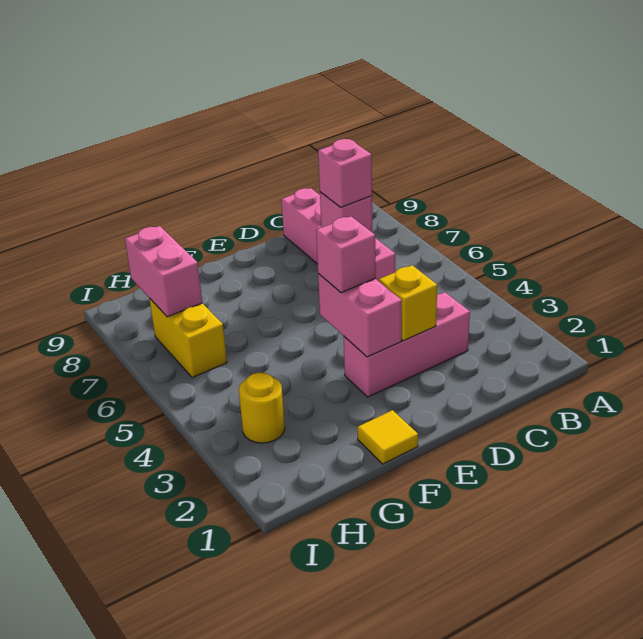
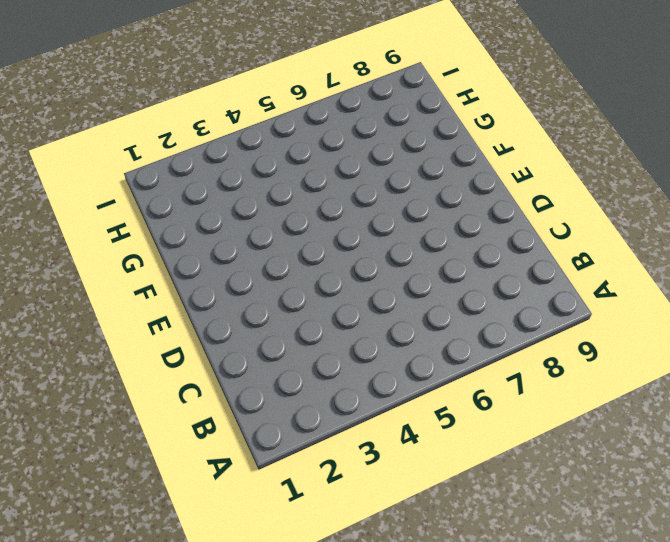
none -> pink brick C3:E3 level 1
none -> pink brick C6:C9 level 1

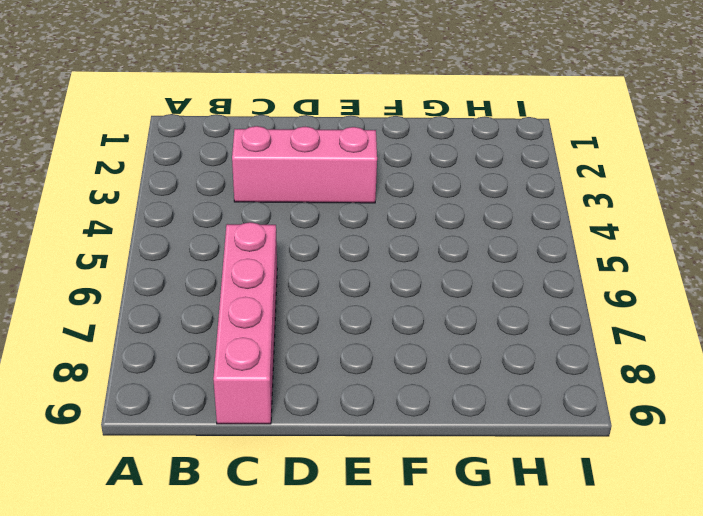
none -> yellow tile F1 level 1
none -> yellow round brick H3 level 1

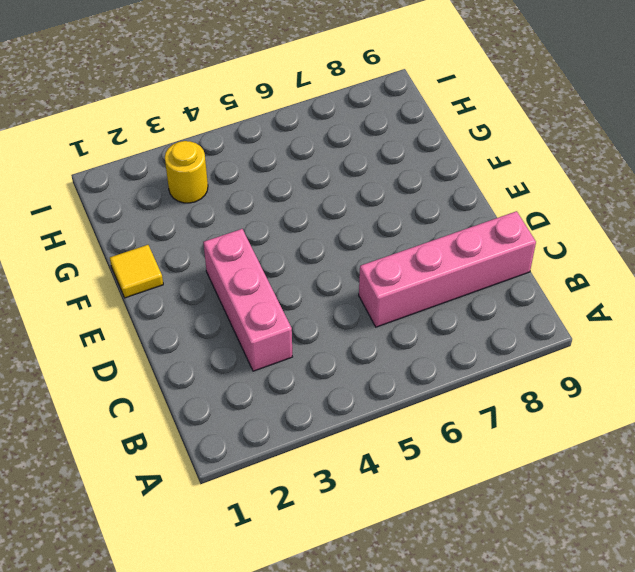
none -> yellow brick H6:H7 level 1
none -> pink brick C7 level 2

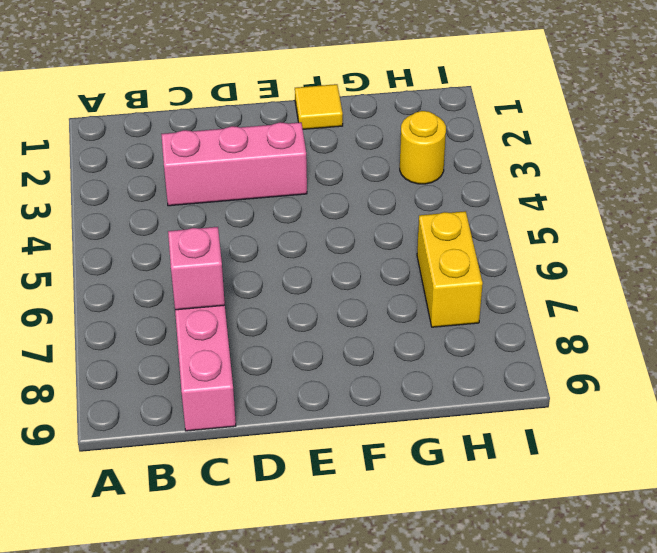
none -> yellow brick D3 level 2
none -> pink brick E3:E4 level 2

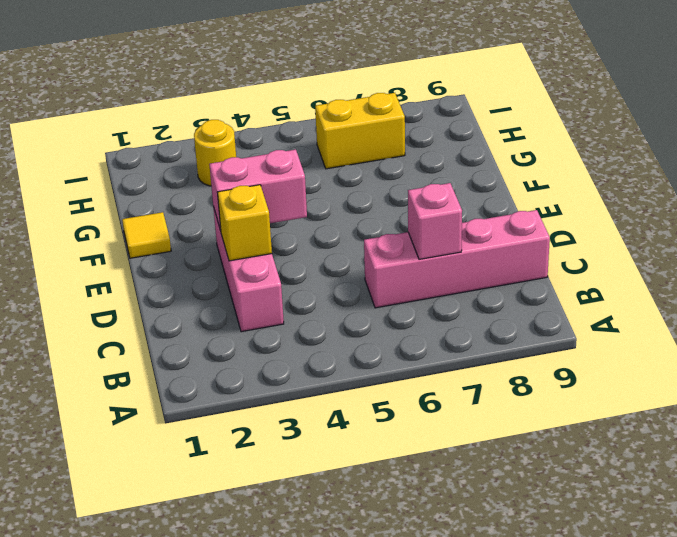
none -> pink brick H7:H8 level 2
none -> pink brick C7 level 3

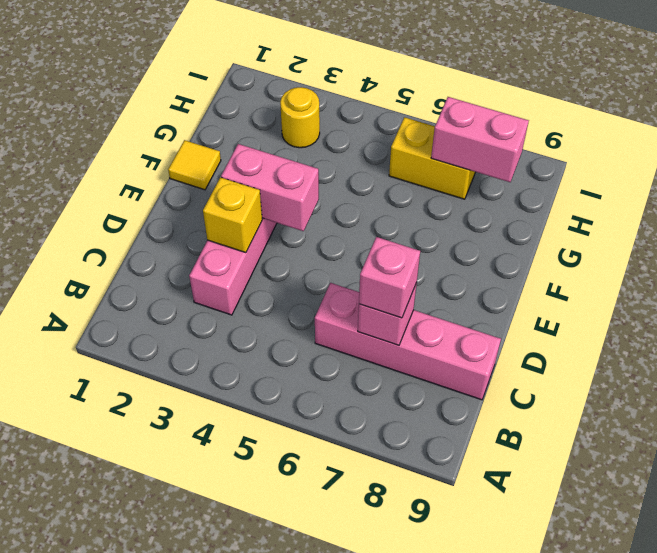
none -> pink brick E4 level 3

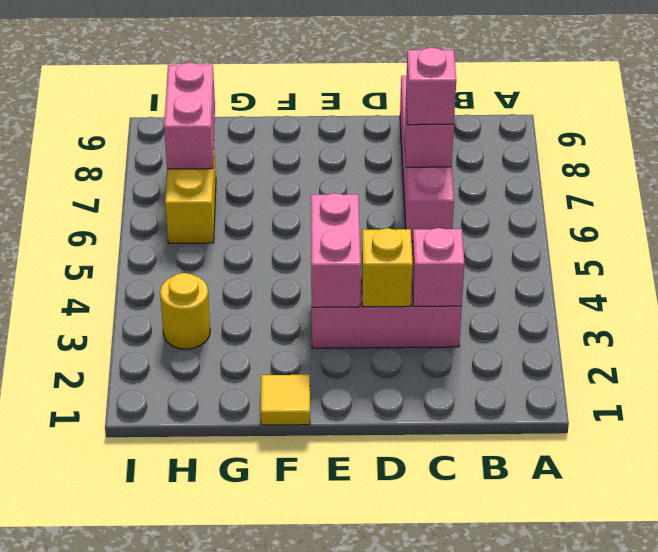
pink brick C3 level 2 -> pink brick E4 level 3

